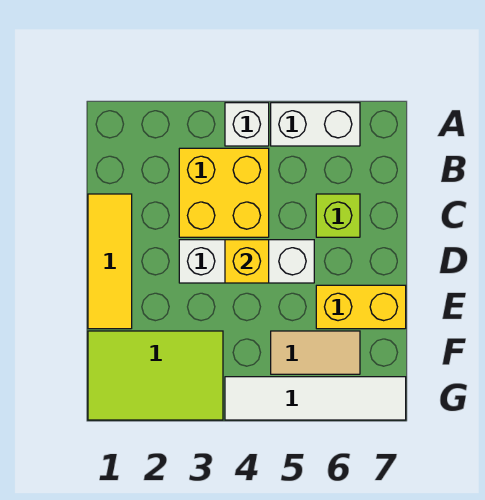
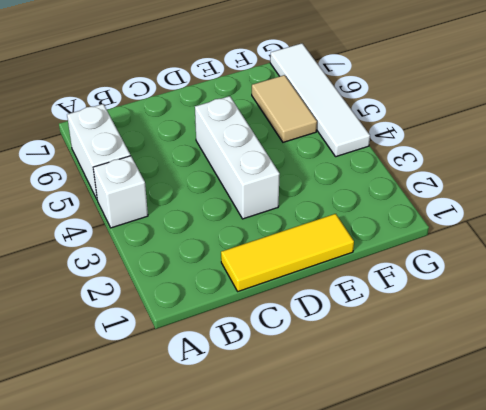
none -> yellow brick B3:C4 level 1
none -> lime brick C6 level 1

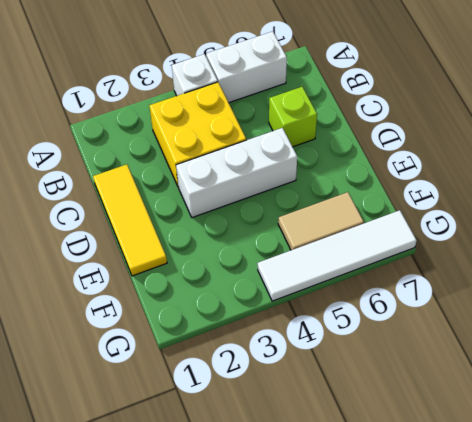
none -> yellow brick E6:E7 level 1
none -> lime tile F1:G3 level 1

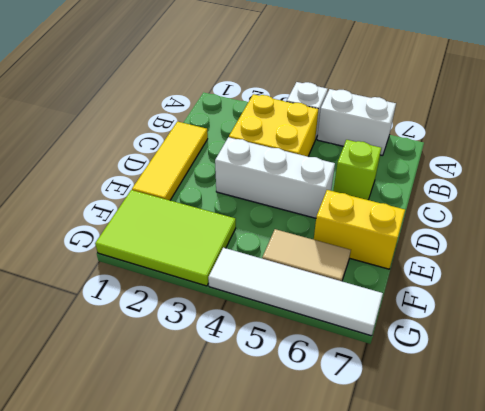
none -> yellow brick D4 level 2

